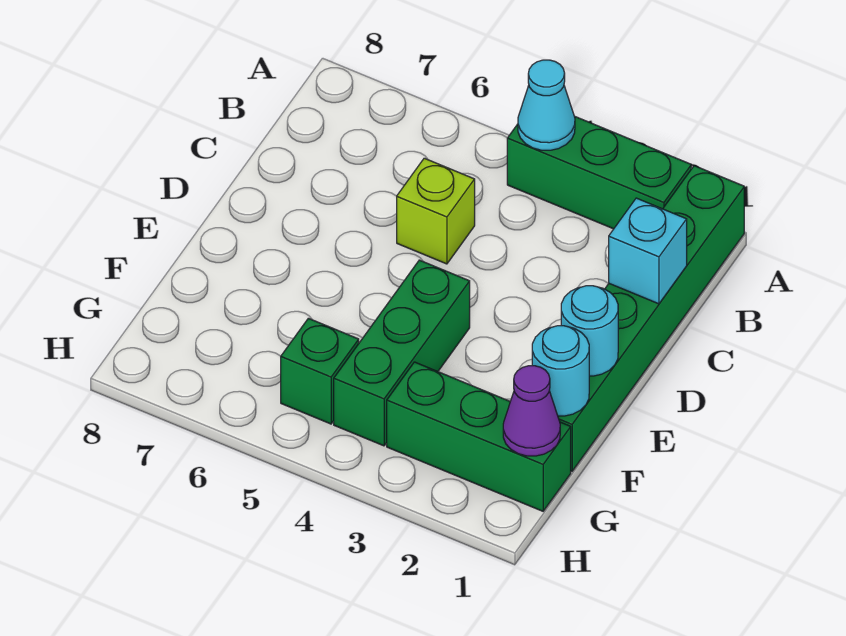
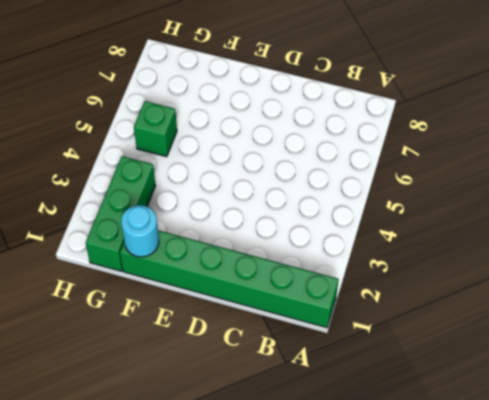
none -> green brick A2:A4 level 1
none -> lime brick C5 level 1

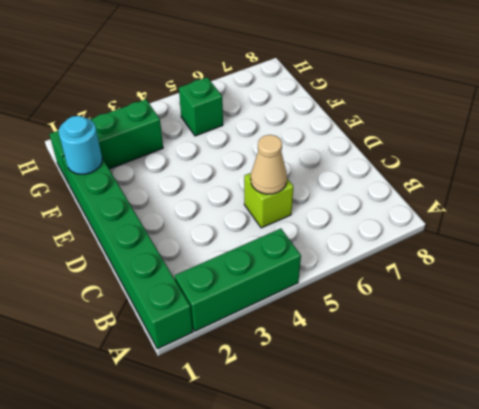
tan cone C5 level 2 -> none
none -> green brick E4:G4 level 1
none -> cyan cone A4 level 2

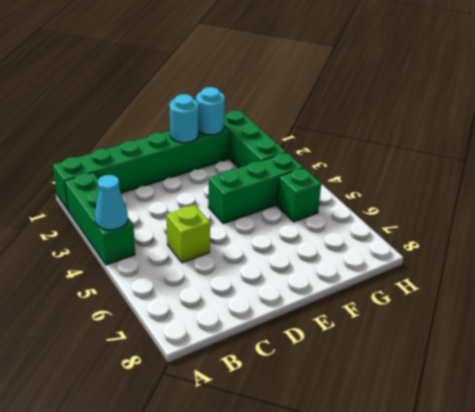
none -> cyan brick C1 level 2
none -> purple cone G1 level 2

